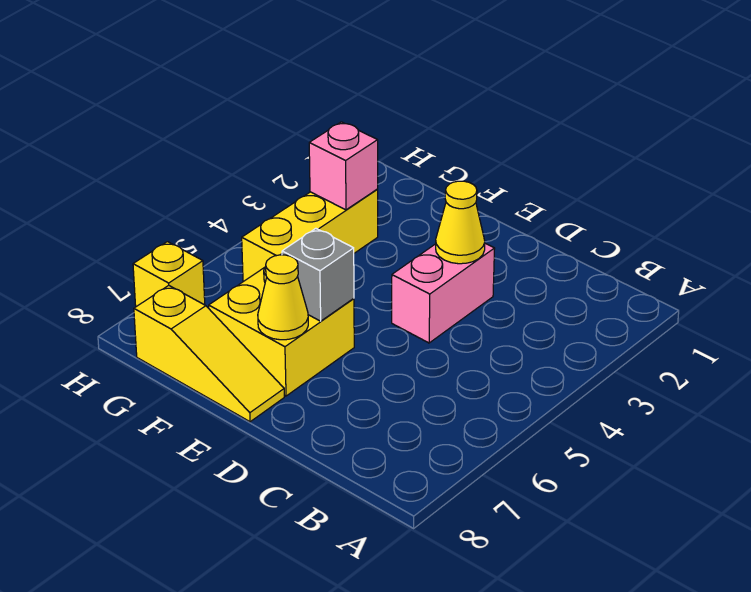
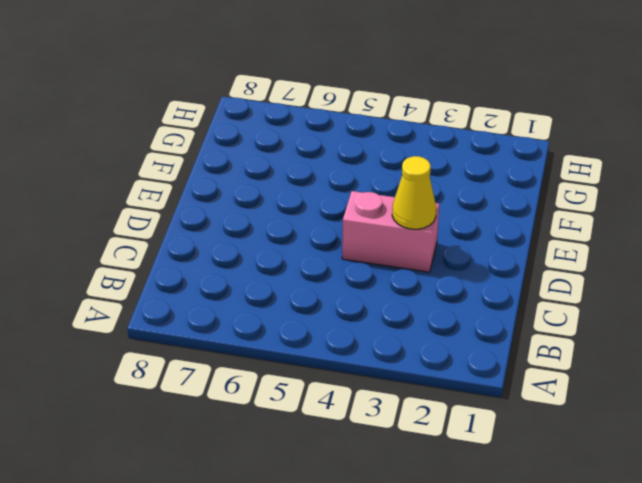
none -> yellow brick E6:F7 level 1
none -> yellow slope E8:G8 level 1 top G

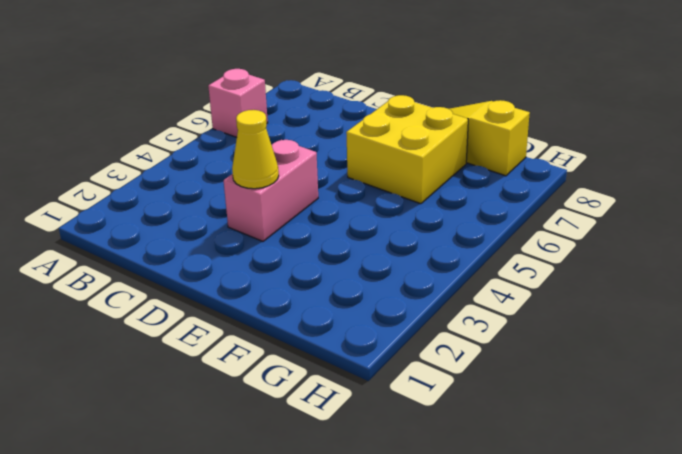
pink brick A6 level 1 -> pink brick G3 level 2
none -> yellow brick G3:G5 level 1
none -> yellow brick H7 level 1

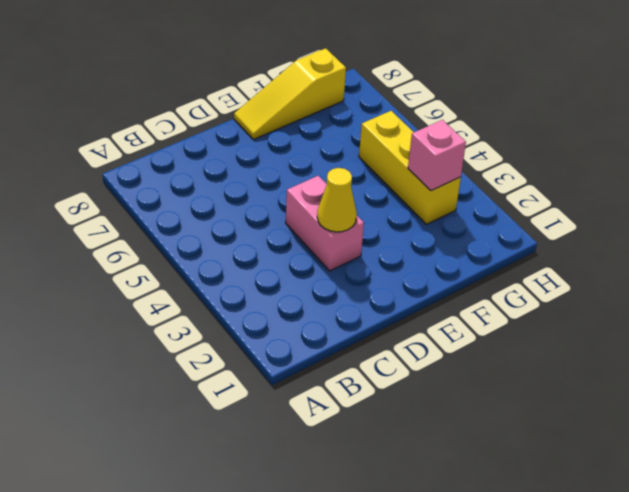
none -> yellow brick E6:F7 level 1
none -> yellow brick H7 level 1

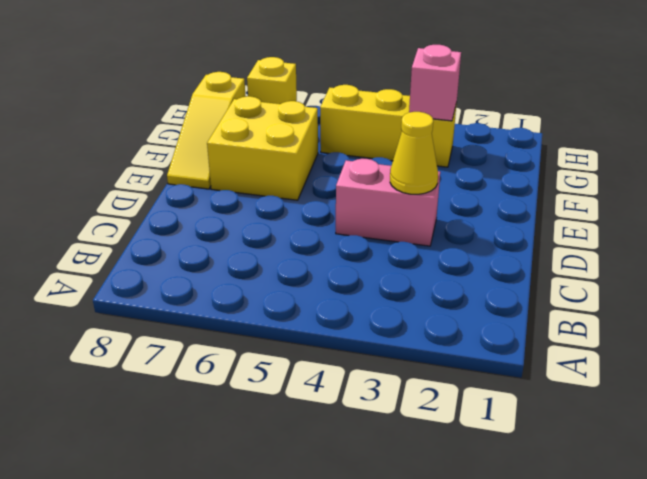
none -> grey brick E6 level 2
none -> yellow cone E7 level 2

